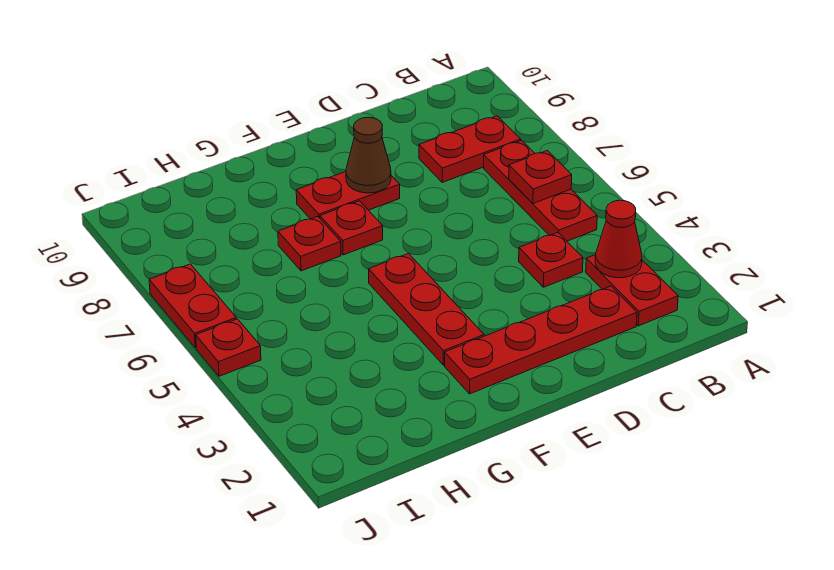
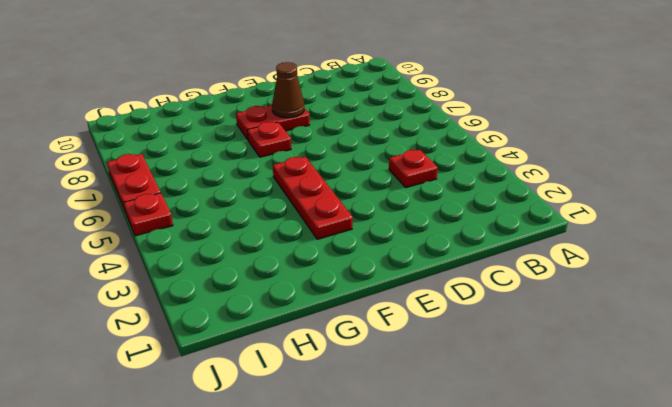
none -> red plate B2:B3 level 1
none -> red plate B5:B7 level 1
none -> red plate B8:C8 level 1

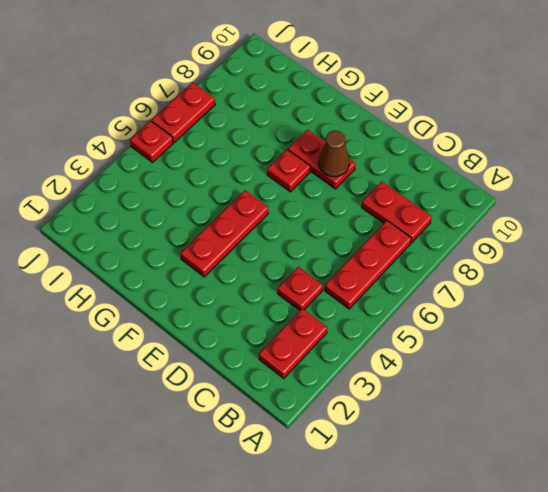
none -> red plate C2:F2 level 1
none -> red plate G7 level 1
none -> red cone B3 level 2

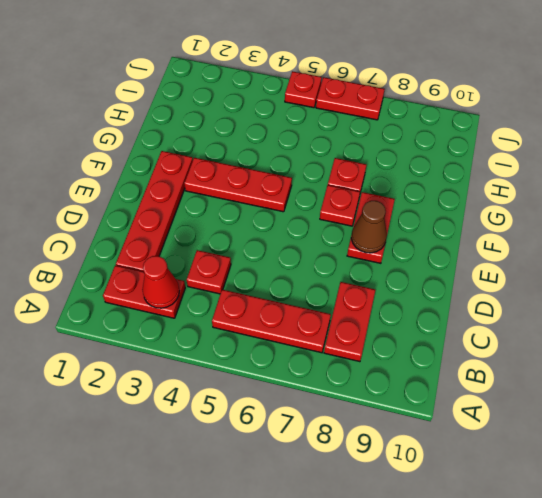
none -> red plate B6 level 2

